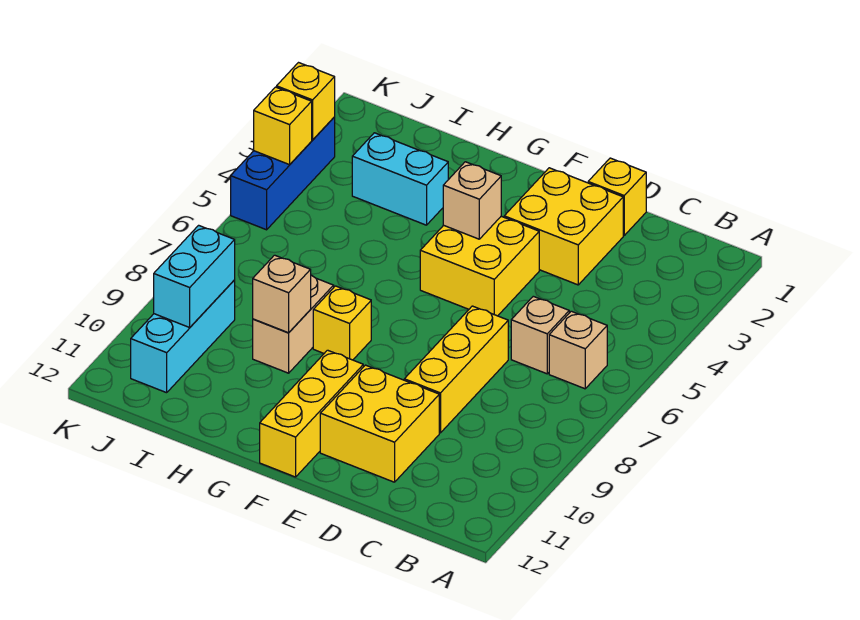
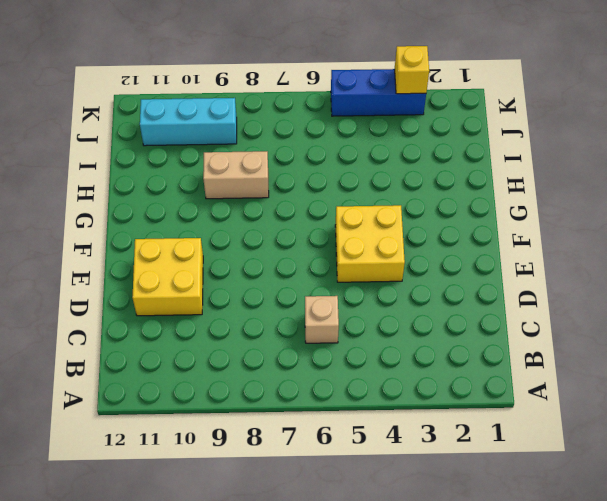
none -> tan brick B6 level 1
none -> yellow brick D1 level 1
none -> yellow brick D2:E3 level 1

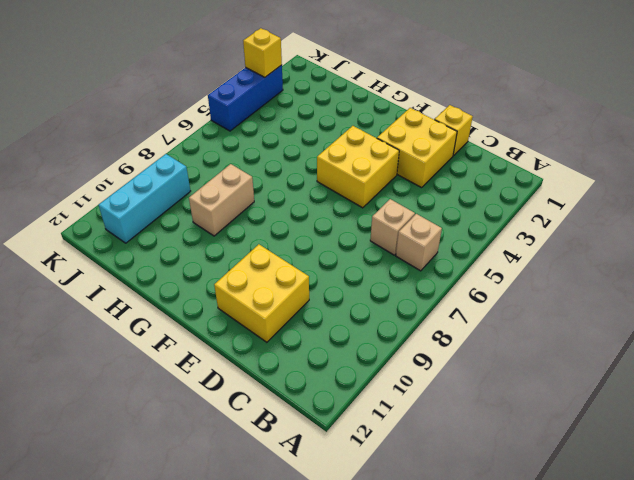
none -> yellow brick D7:D9 level 1
none -> yellow brick F10:F12 level 1
none -> yellow brick G8 level 1

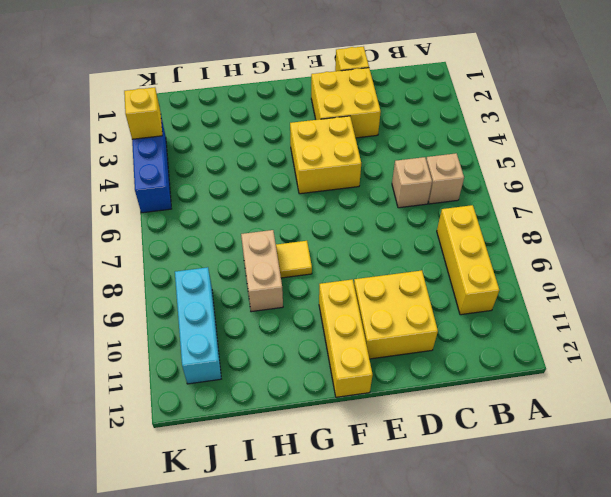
yellow brick B8:B10 level 1 -> yellow brick D7:D9 level 1
yellow tile G8 level 1 -> yellow brick G8 level 1
none -> cyan brick H3:I3 level 1
none -> tan brick F4 level 2
none -> tan brick H9 level 2

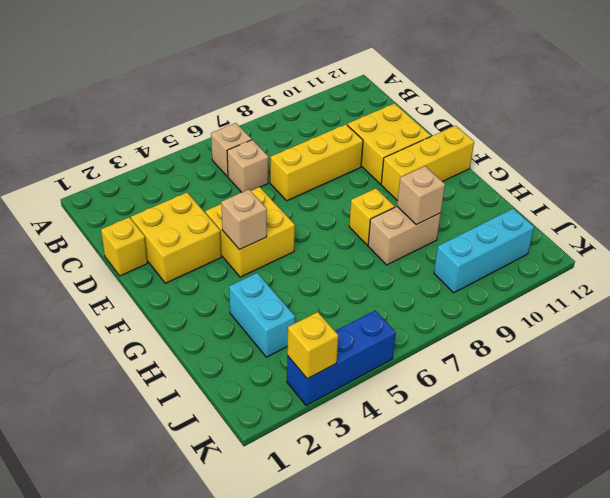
none -> cyan brick J9:J10 level 2
none -> yellow brick K4 level 2

